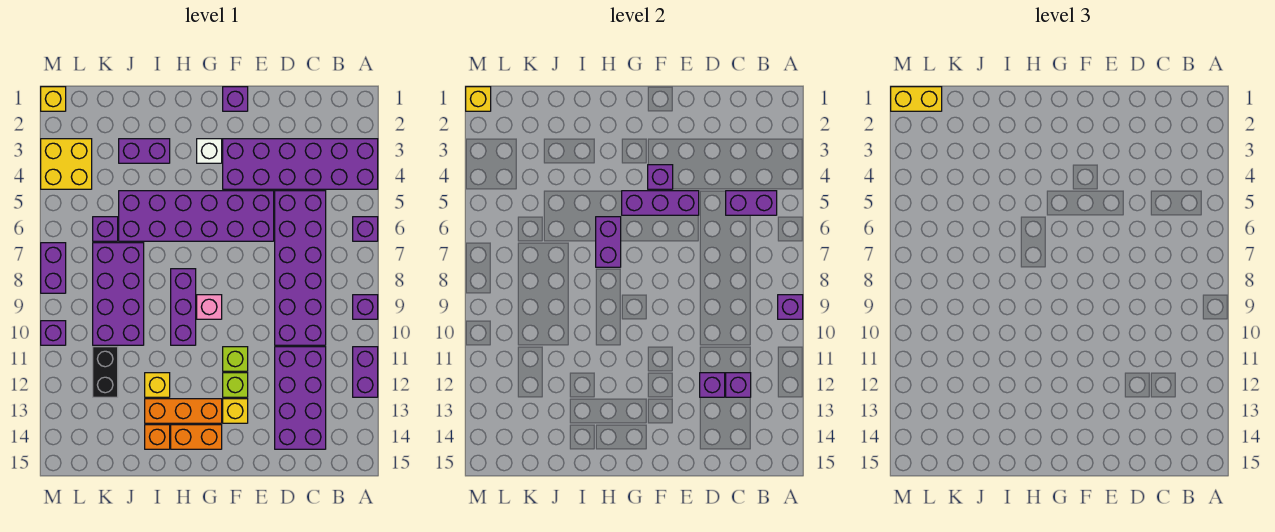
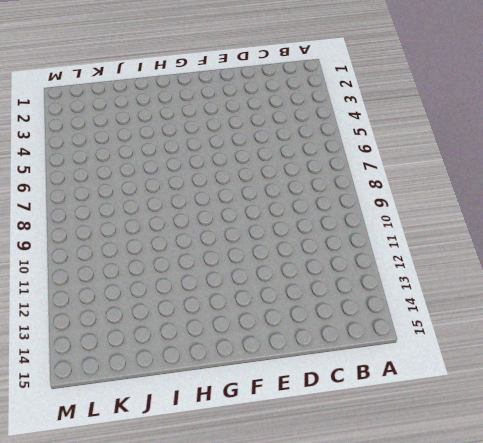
none -> purple brick A3:F4 level 1
none -> purple brick A6 level 1
none -> purple brick A9 level 1
none -> purple brick A11:A12 level 1

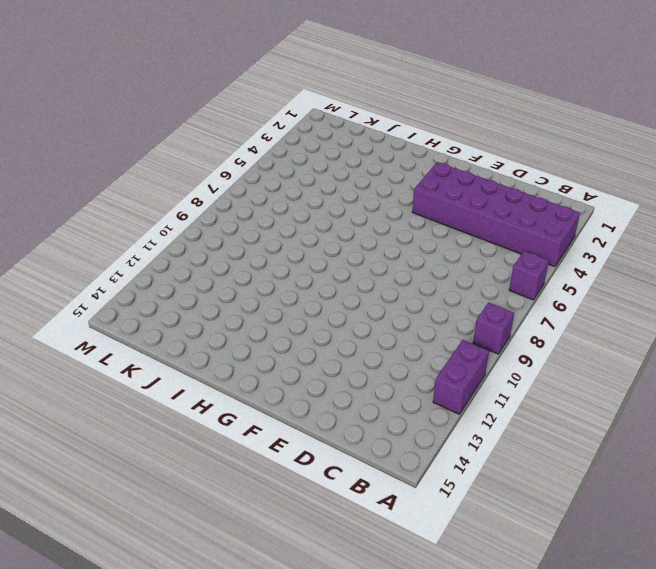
none -> purple brick C5:D10 level 1
none -> purple brick C11:D14 level 1
none -> purple brick E5:J6 level 1
none -> purple brick F1 level 1

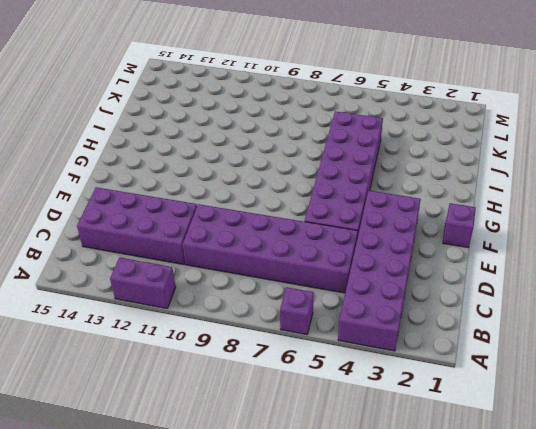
none -> purple brick A9 level 1
none -> lime brick F11 level 1
none -> lime brick F12 level 1
none -> yellow brick F13 level 1

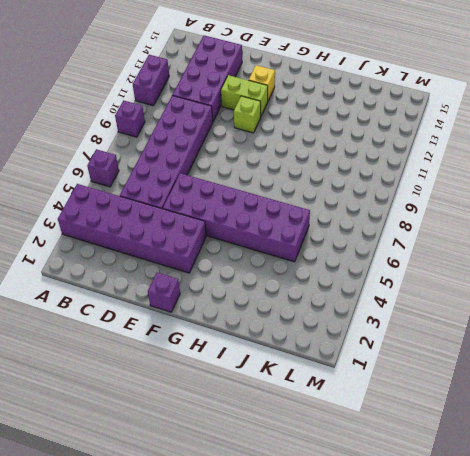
lime brick E12:F12 level 1 -> lime brick F12 level 1
none -> white brick G3 level 1
none -> pink brick G9 level 1
none -> orange brick G13:I13 level 1
none -> orange brick G14:H14 level 1

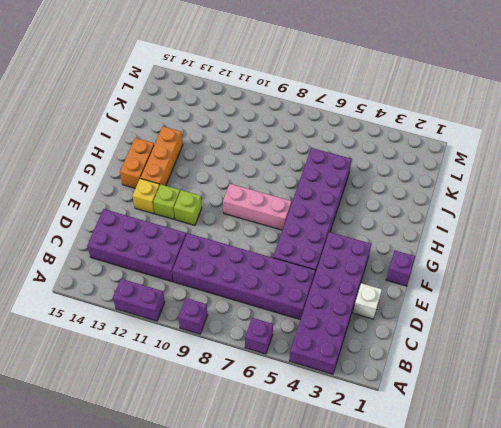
white brick D2 level 1 -> white brick G3 level 1
pink brick G7:G9 level 1 -> pink brick G9 level 1
none -> purple brick H8:H10 level 1
none -> purple brick I3:J3 level 1
none -> yellow brick I12 level 1
none -> orange brick I14 level 1

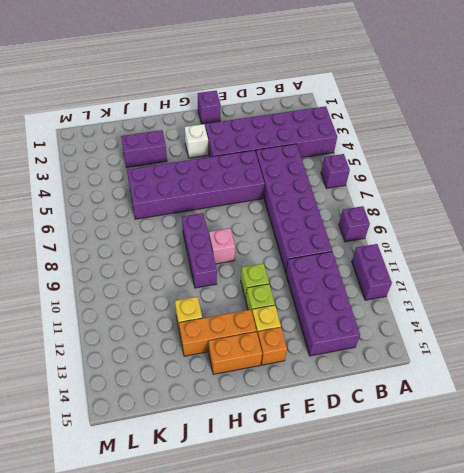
orange brick F14 level 1 -> orange brick I14 level 1
none -> purple brick J7:K10 level 1
none -> purple brick K6 level 1
none -> black brick K11:K12 level 1
none -> yellow brick L3:M4 level 1

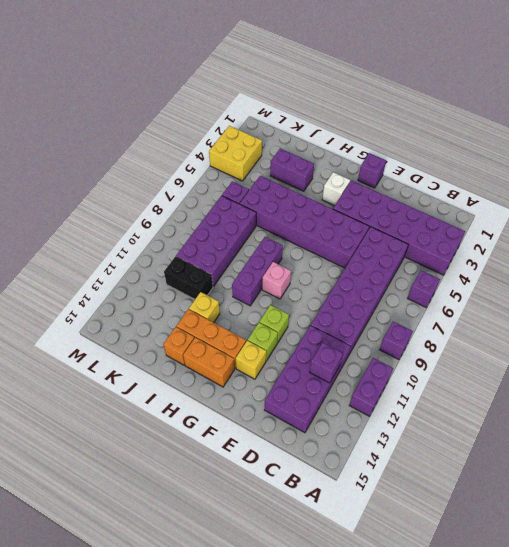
black brick J11:K11 level 1 -> black brick K11:K12 level 1
none -> yellow brick M1 level 1
none -> purple brick M7:M8 level 1
none -> purple brick M10 level 1
none -> purple brick A9 level 2

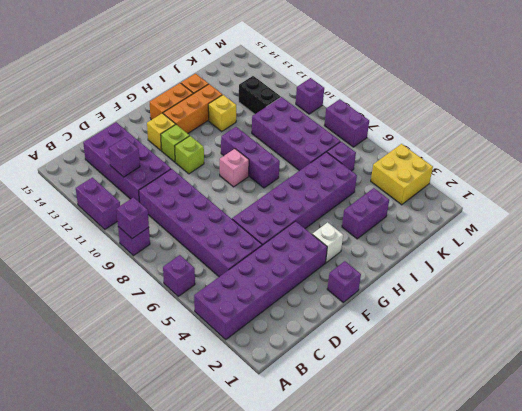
none -> yellow brick M1 level 1
none -> purple brick B5:C5 level 2
none -> purple brick D12 level 2
none -> purple brick E5:G5 level 2

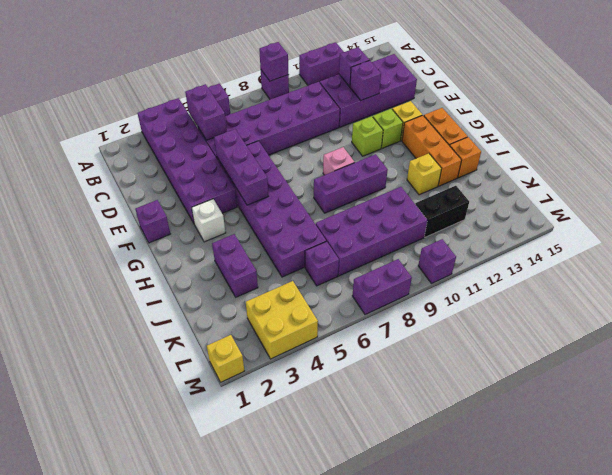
none -> purple brick F4 level 2
none -> purple brick H6:H7 level 2
none -> yellow brick M1 level 2
none -> yellow brick L1:M1 level 3

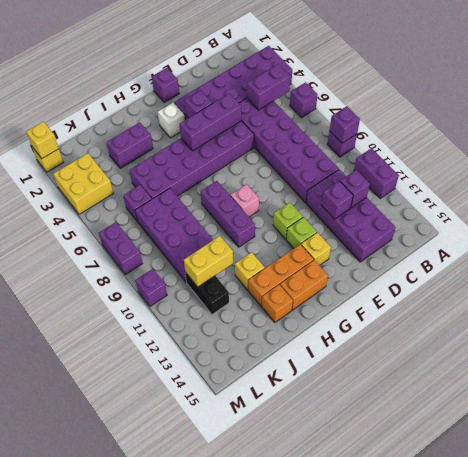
yellow brick J11:K11 level 2 -> yellow brick L1:M1 level 3
none -> purple brick H6:H7 level 2

